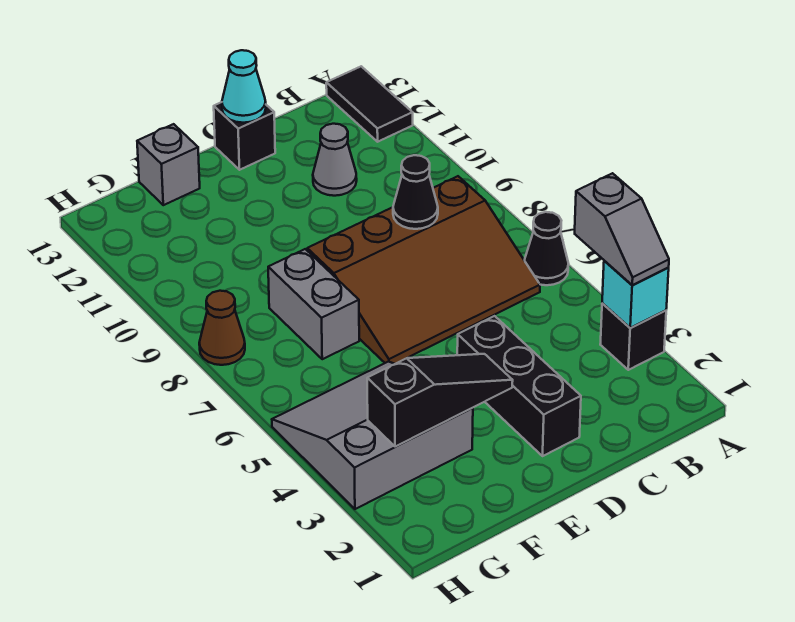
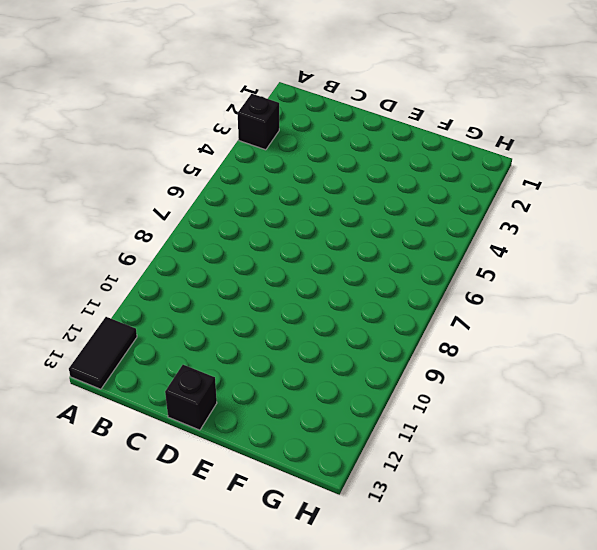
none -> black cone A6 level 1
none -> brown slope B6:E8 level 1 top 8
none -> grey cone C11 level 1

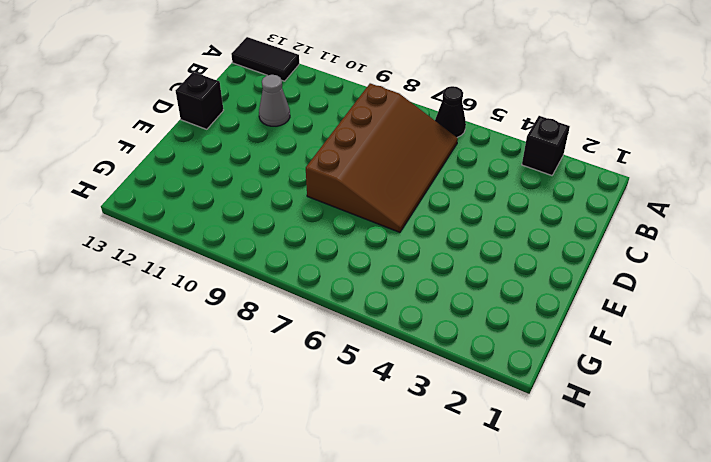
none -> black brick D2:D4 level 1
none -> grey slope F3:H5 level 1 top 3
none -> grey brick F7:F8 level 1

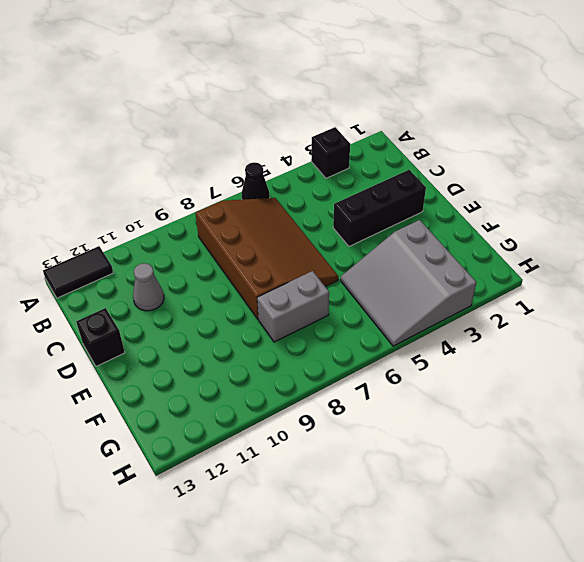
none -> grey brick F13 level 1
none -> brown cone H8 level 1
none -> cyan brick A3 level 2

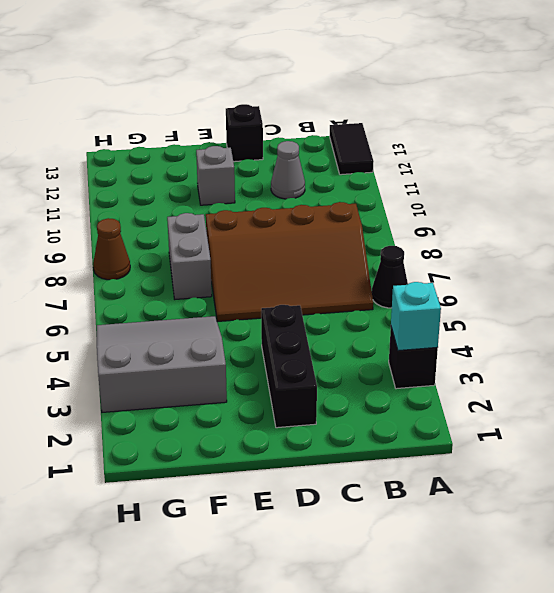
grey brick E11 level 1 -> grey brick F13 level 1
none -> black cone C8 level 2
none -> cyan cone D13 level 2
none -> black slope E3:G3 level 2 top G

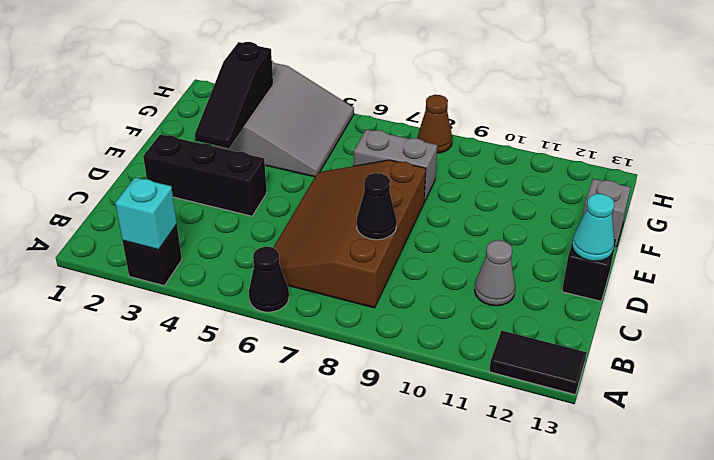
none -> grey slope A3:A4 level 3 top 4

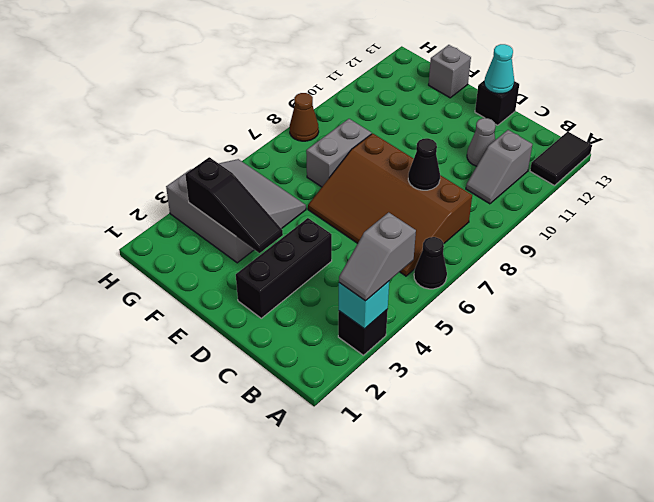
grey slope B10:B11 level 1 top 11 -> none

